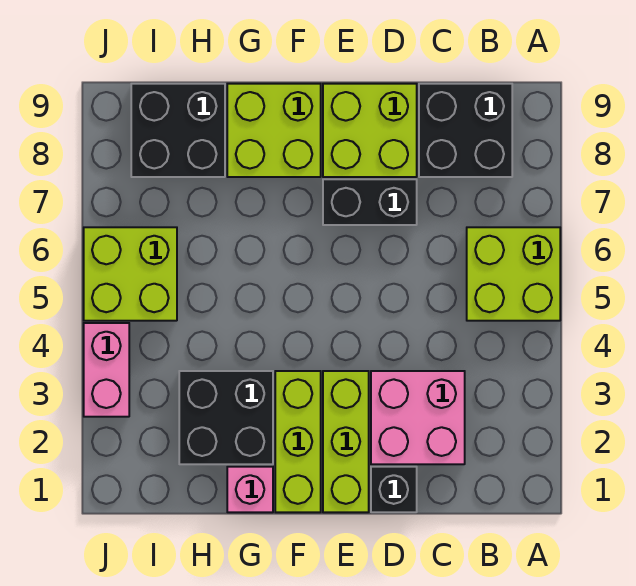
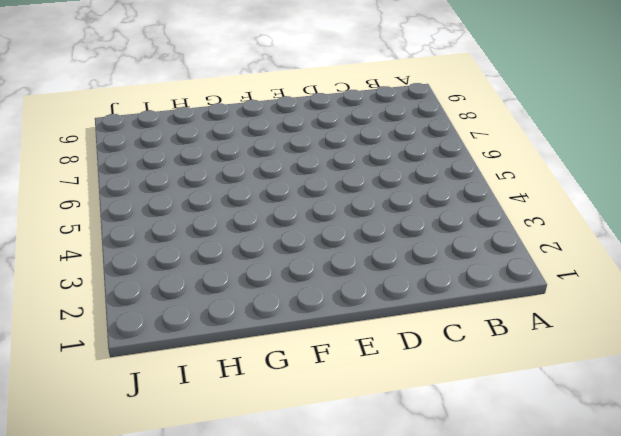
none -> lime brick A5:B6 level 1
none -> black brick B8:C9 level 1
none -> pink brick C2:D3 level 1

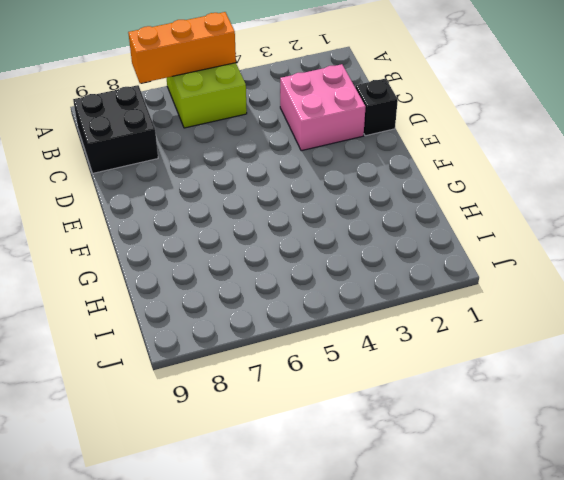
orange brick A5:A7 level 2 -> none
none -> black brick D7:E7 level 1
none -> lime brick D8:E9 level 1
none -> lime brick E1:E3 level 1

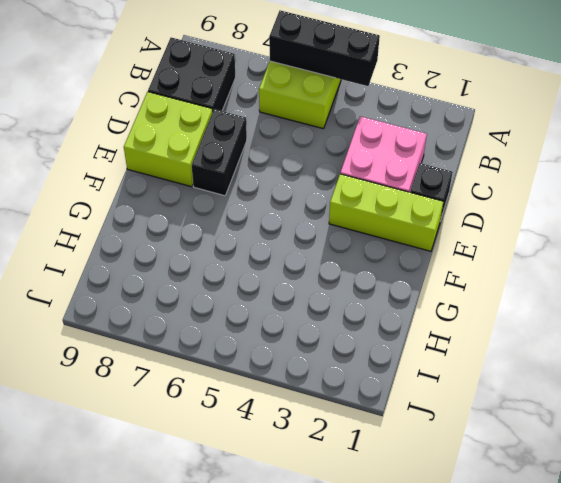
black brick A4:A6 level 2 -> none
none -> lime brick F1:F3 level 1
none -> lime brick F8:G9 level 1
none -> pink brick G1 level 1

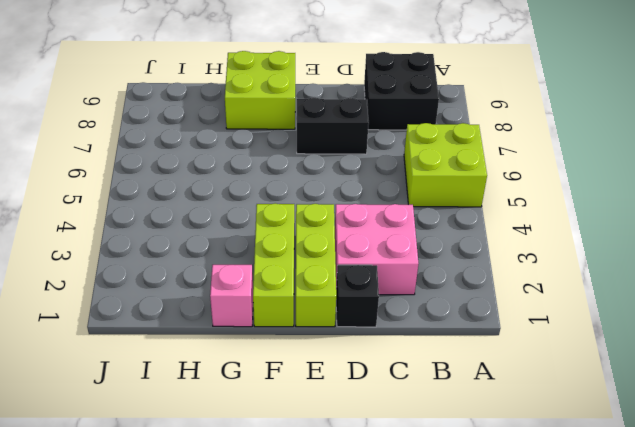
none -> lime brick D8:E9 level 1
none -> black brick G2:H3 level 1
none -> black brick H8:I9 level 1

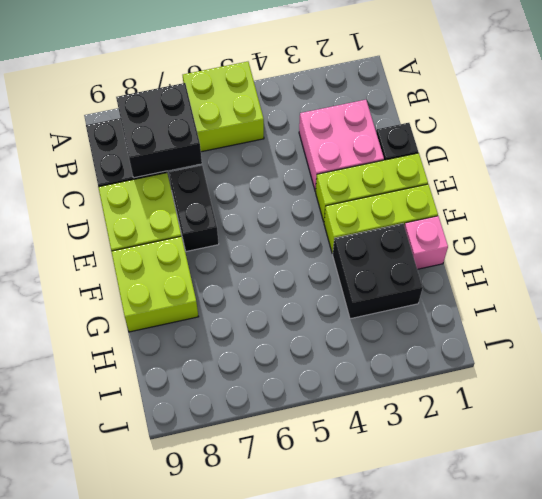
black brick B7:C8 level 2 -> black brick H8:I9 level 1
none -> lime brick I5:J6 level 1
none -> pink brick J3:J4 level 1

